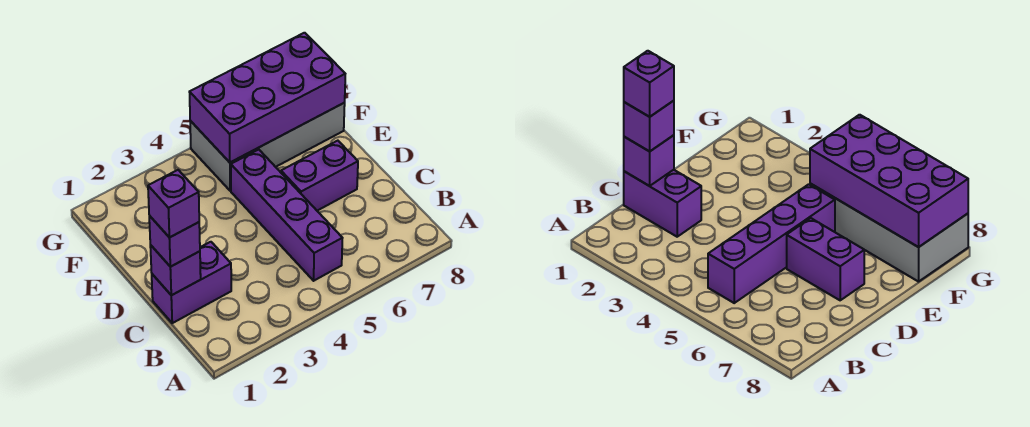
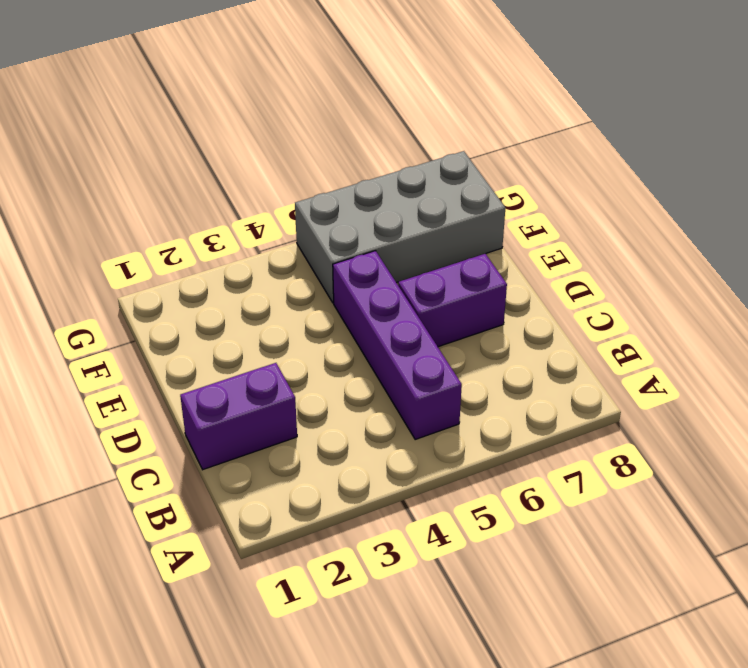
none -> purple brick C1 level 2
none -> purple brick F5:G8 level 2

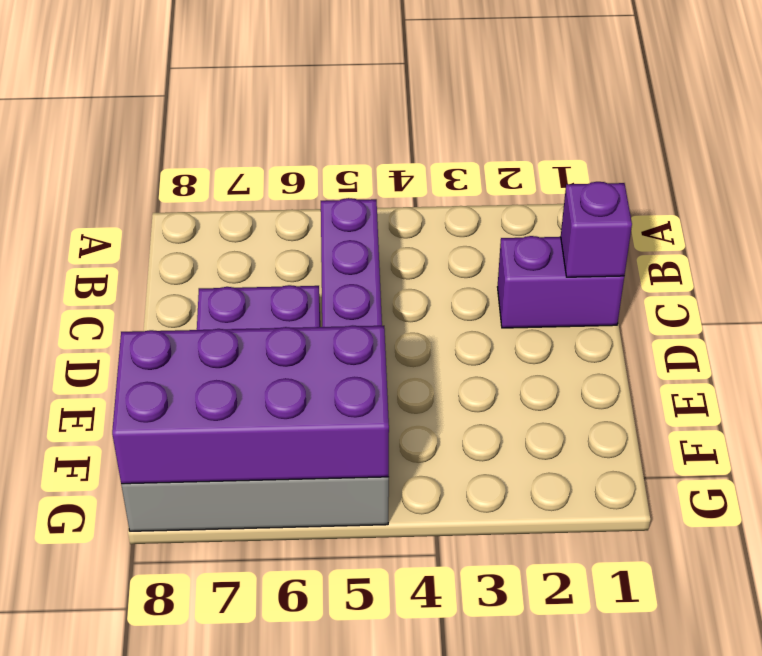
none -> purple brick C1 level 3
none -> purple brick C1 level 4

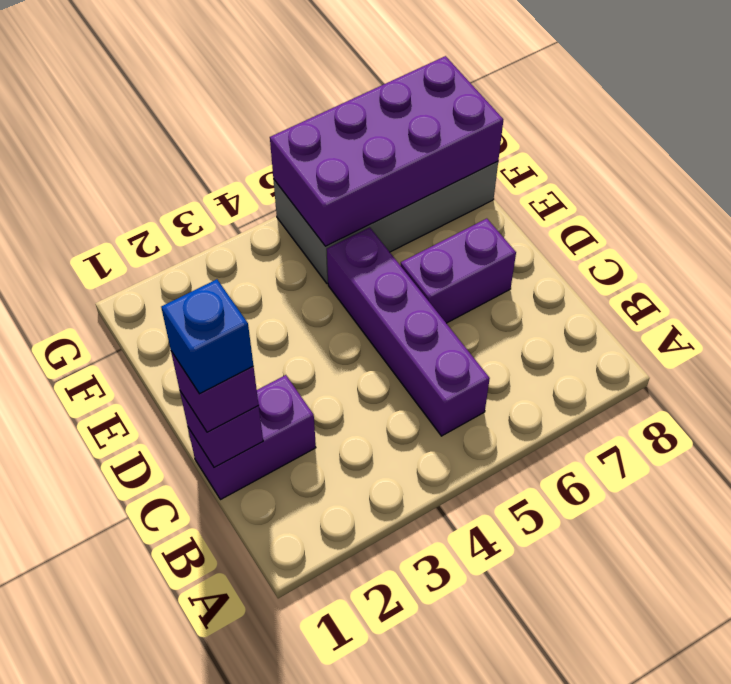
blue brick C1 level 4 -> purple brick C1 level 4

